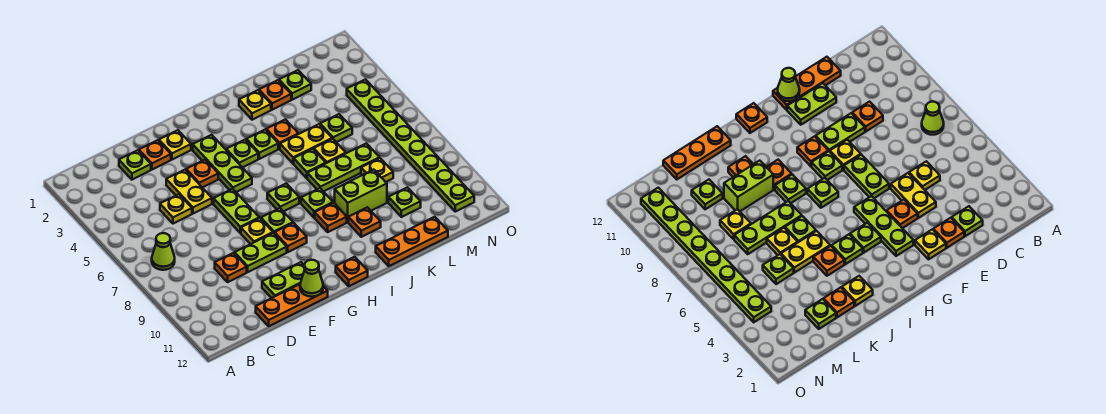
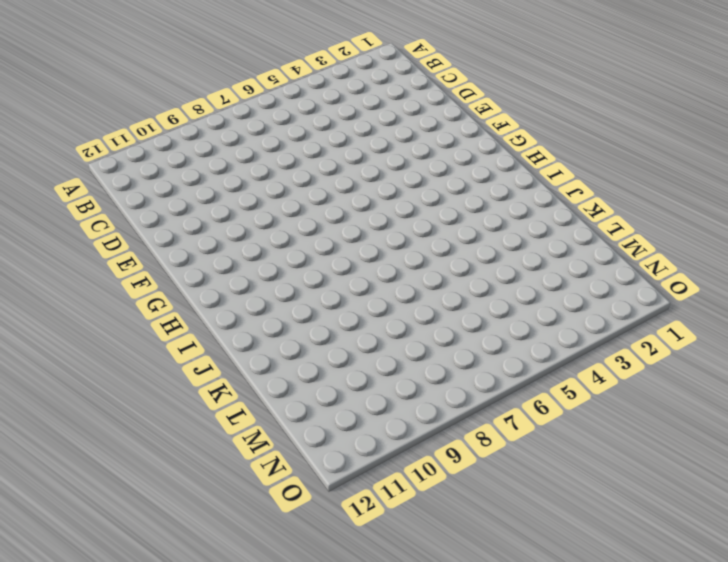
none -> lime cone B7 level 1
none -> lime plate D2 level 1
none -> yellow plate D5 level 1
none -> orange plate D9 level 1

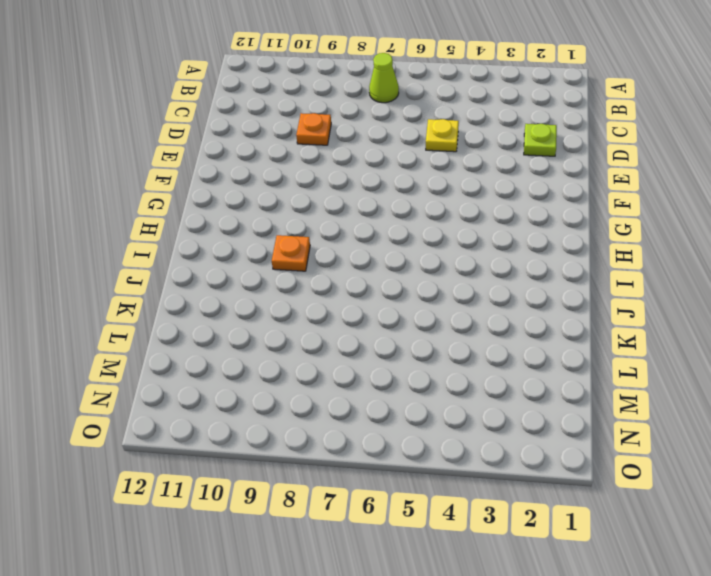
none -> orange plate D12:F12 level 1
none -> orange plate E2 level 1
none -> yellow plate E4:E5 level 1
none -> lime plate E9:F9 level 1

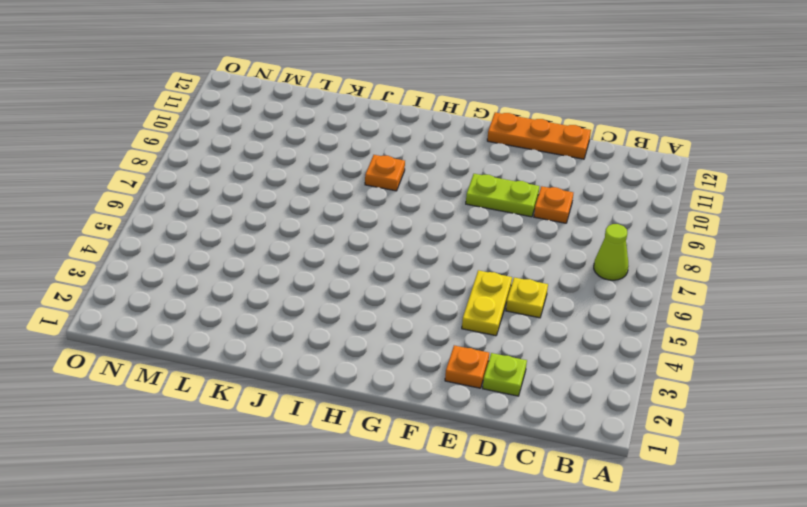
none -> lime plate E11:F11 level 1
none -> yellow plate F2 level 1
none -> orange plate F4 level 1
none -> lime plate F6:F7 level 1

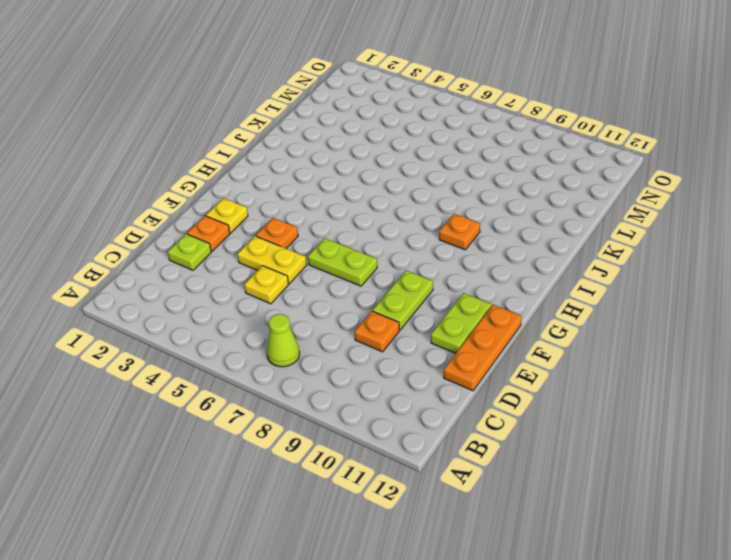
none -> yellow plate F8 level 1
none -> lime plate G3:G5 level 1
none -> lime plate G8 level 1
none -> orange plate G9 level 1

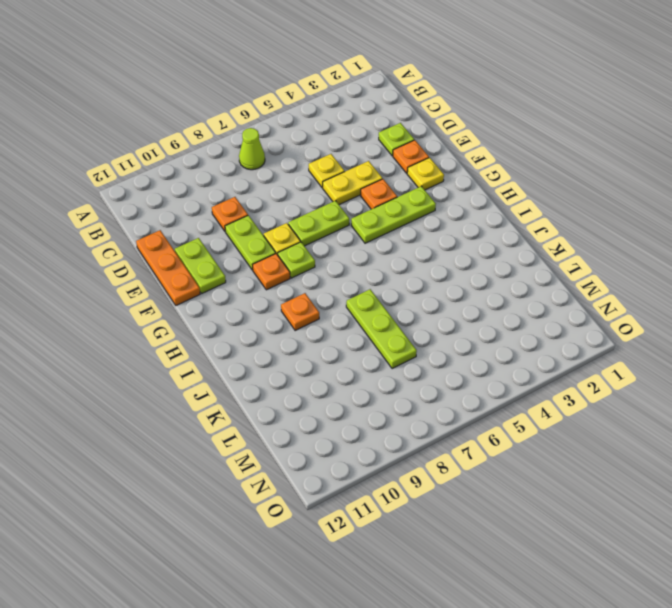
none -> lime plate H4 level 1
none -> lime plate H7 level 1
none -> orange plate H12 level 1
none -> lime plate I4 level 1

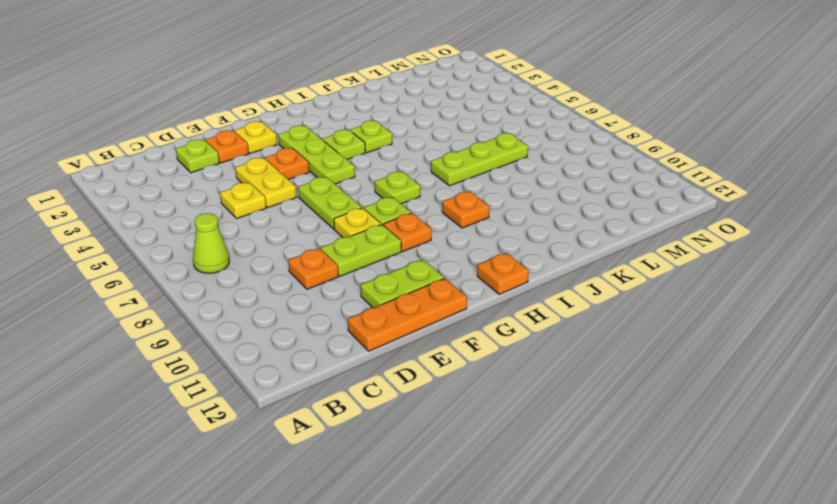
none -> lime plate I8 level 1
none -> yellow plate J2 level 1
none -> orange plate J4 level 1
none -> yellow plate J5:K5 level 1

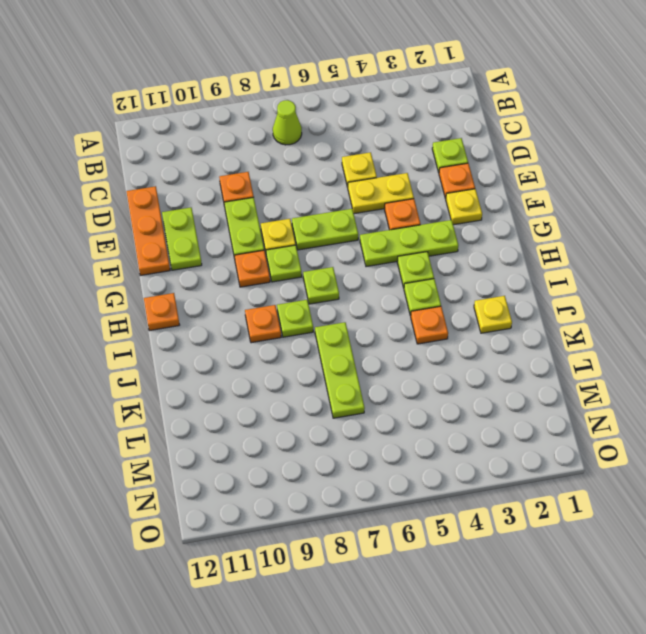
none -> yellow plate J5:K5 level 1
none -> lime plate J6 level 1
none -> lime brick J9:K9 level 1
none -> orange plate J10 level 1

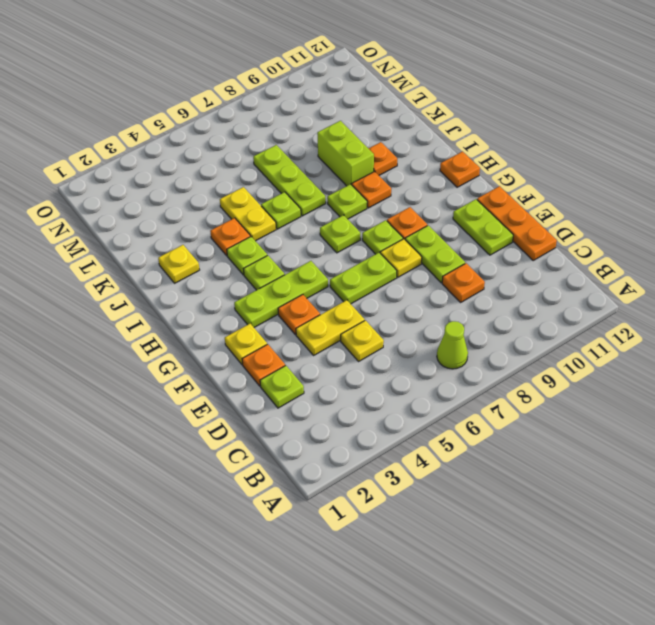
none -> orange plate J12:L12 level 1
none -> orange plate K2 level 1
none -> yellow plate K6 level 1
none -> lime plate L2 level 1

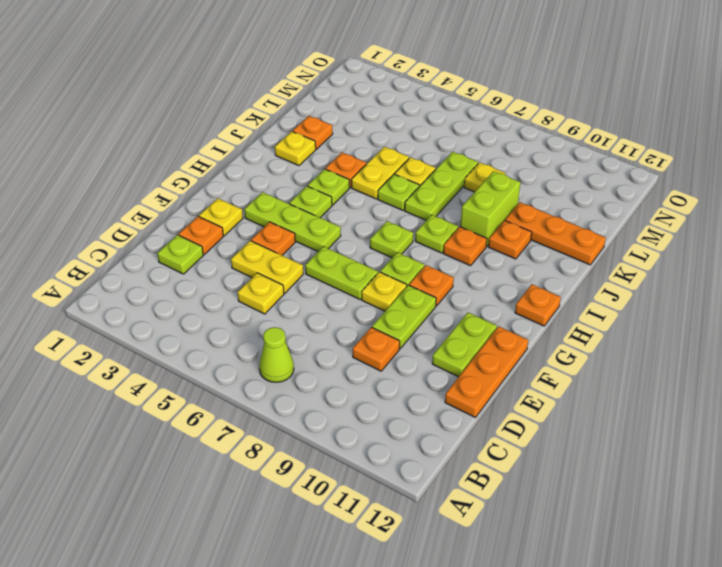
orange plate K10:K12 level 1 -> orange plate J12:L12 level 1
none -> lime plate L2 level 1
none -> lime plate L5 level 1
none -> lime plate L10 level 1
none -> lime plate N4:N11 level 1

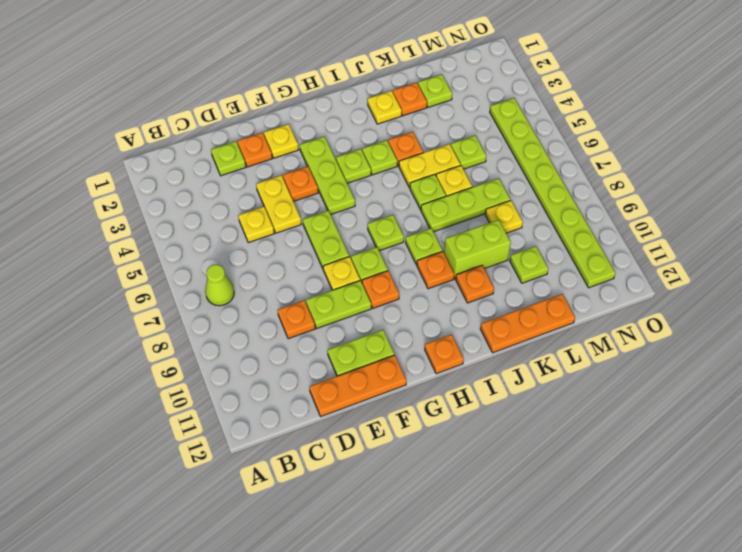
none -> lime cone F12 level 2

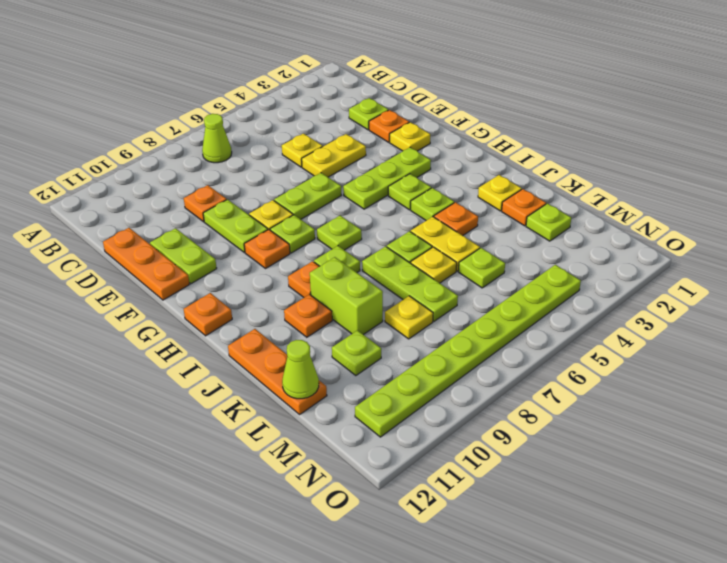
lime cone L12 level 2 -> lime cone F12 level 2
none -> orange plate F4 level 1

